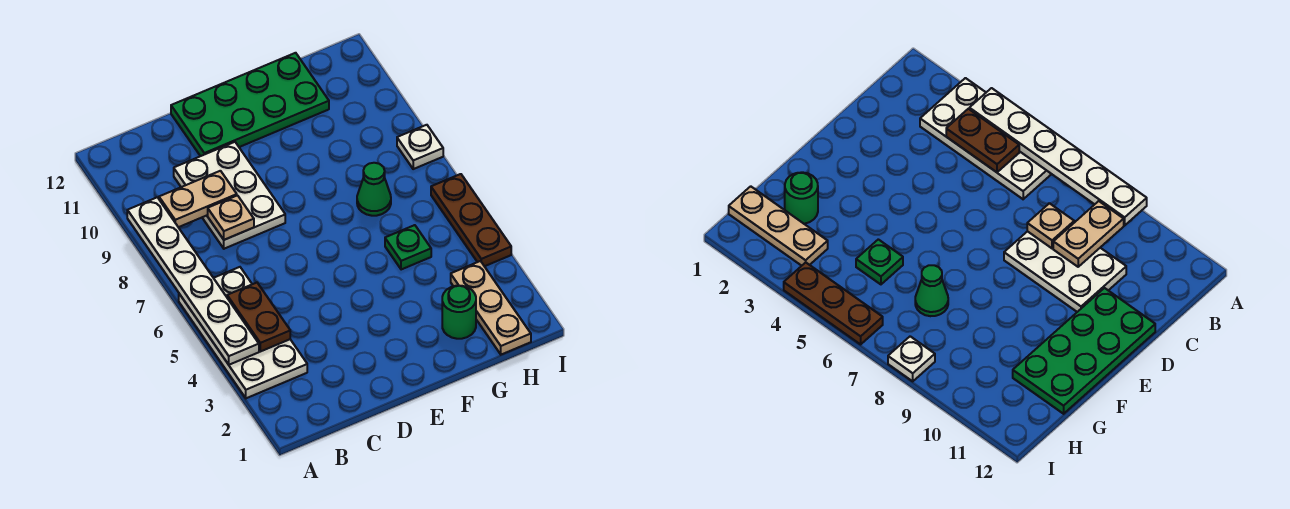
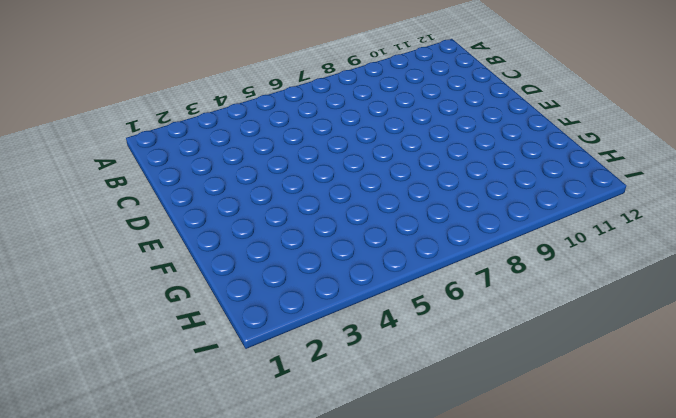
none -> white plate A3:B6 level 1
none -> white plate C8:D10 level 1
none -> green plate D11:G12 level 1

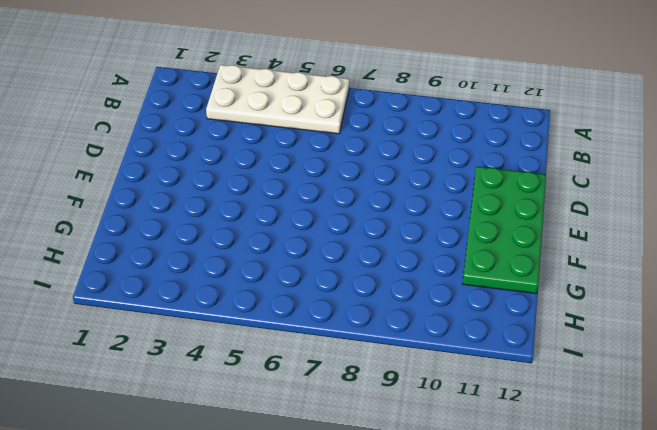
none -> white plate C8:D10 level 1
none -> green round brick G2 level 1
none -> green plate G5 level 1

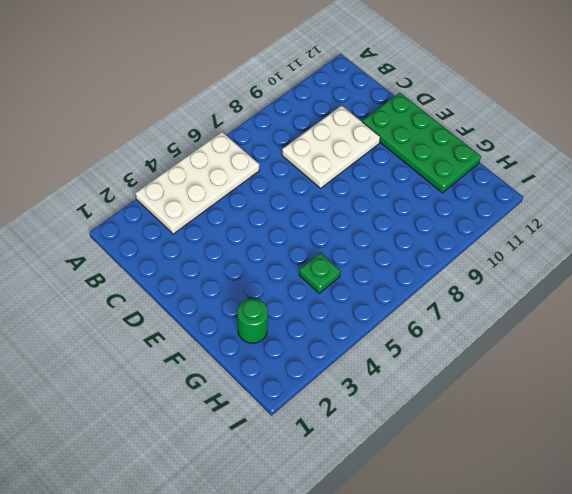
none -> green cone G7 level 1
none -> tan plate H1:H3 level 1
none -> brown plate I4:I6 level 1

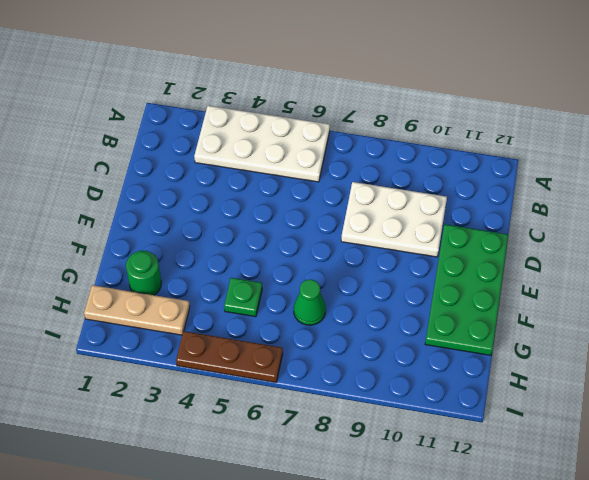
none -> white plate I8 level 1
none -> white plate A4:A9 level 2
none -> brown plate B4:B5 level 2

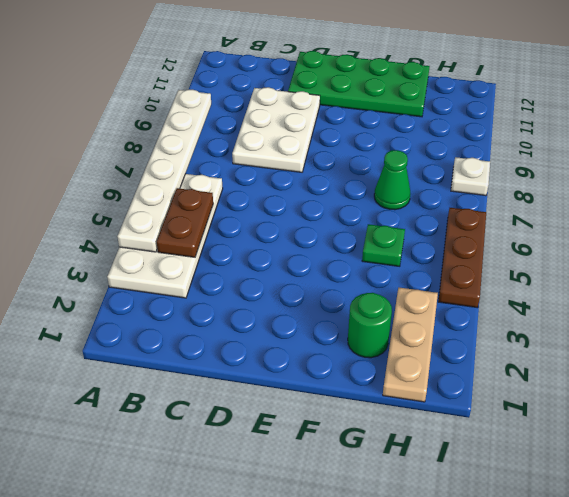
none -> tan plate B9:C9 level 2
none -> tan plate C8 level 2

